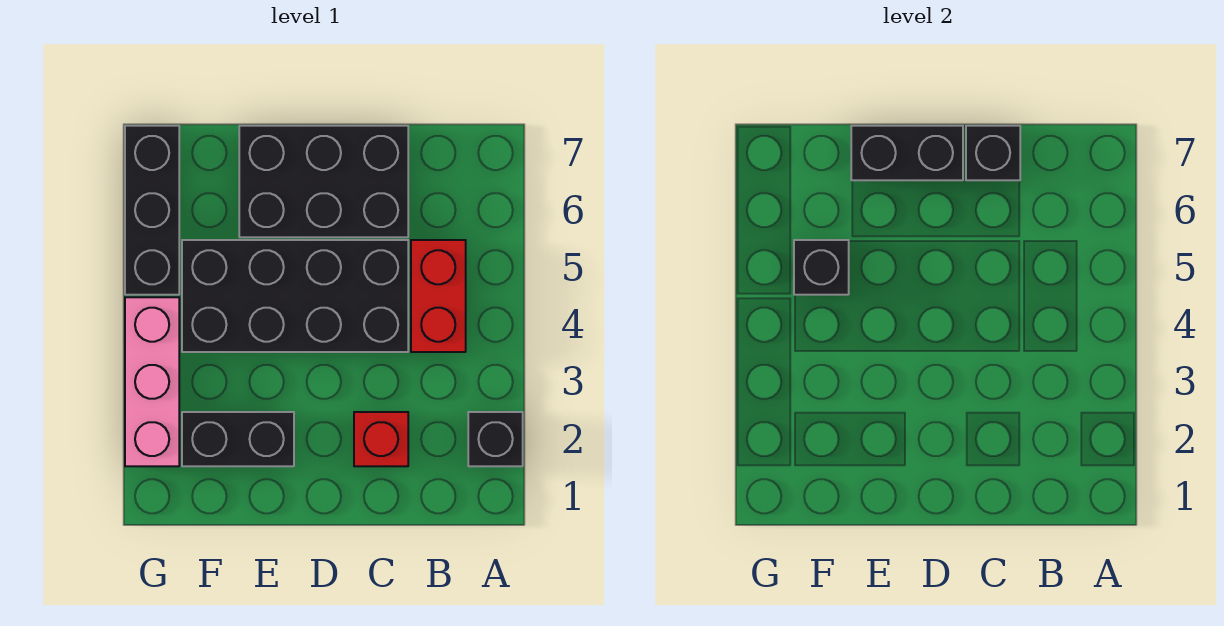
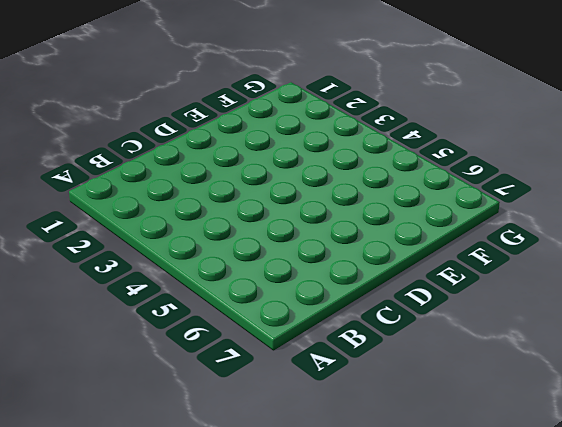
none -> black brick A2 level 1
none -> red brick B4:B5 level 1

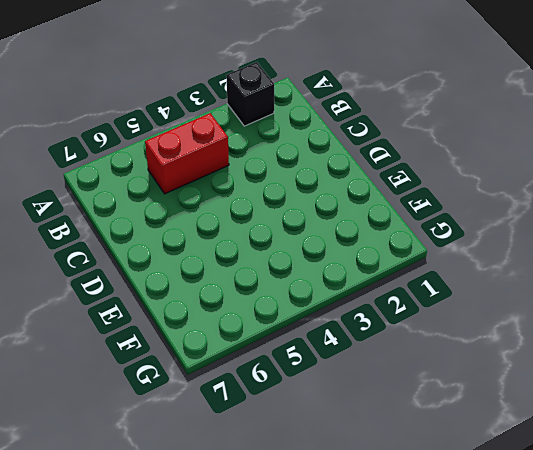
none -> red brick C2 level 1
none -> black brick C4:F5 level 1

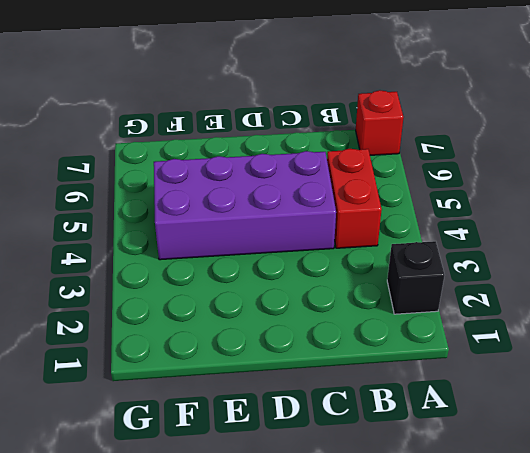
red brick A7 level 1 -> red brick C2 level 1
purple brick C4:F5 level 1 -> black brick C4:F5 level 1
none -> black brick C6:E7 level 1
none -> black brick E2:F2 level 1

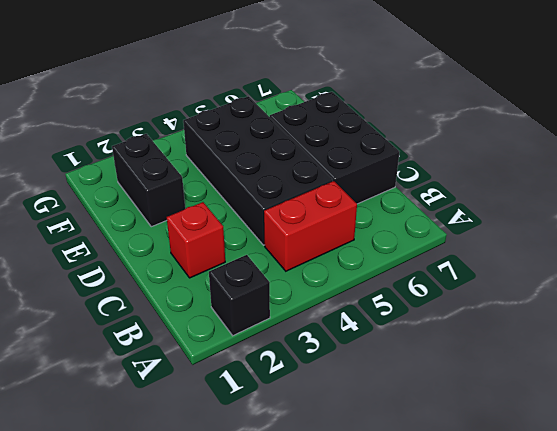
none -> pink brick G2:G4 level 1
none -> black brick G5:G7 level 1

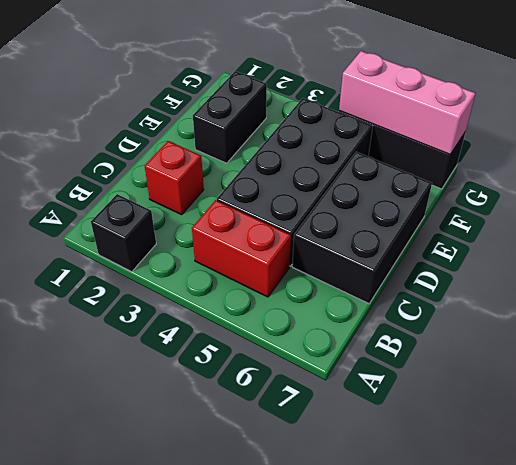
pink brick G5:G7 level 2 -> pink brick G2:G4 level 1
none -> black brick C7 level 2
none -> black brick D7:E7 level 2

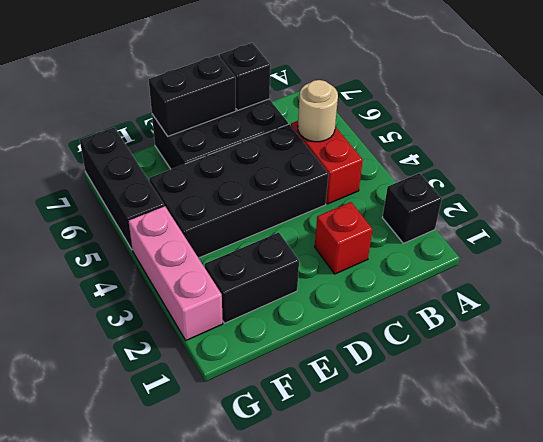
tan round brick B5 level 2 -> none
none -> black brick F5 level 2

